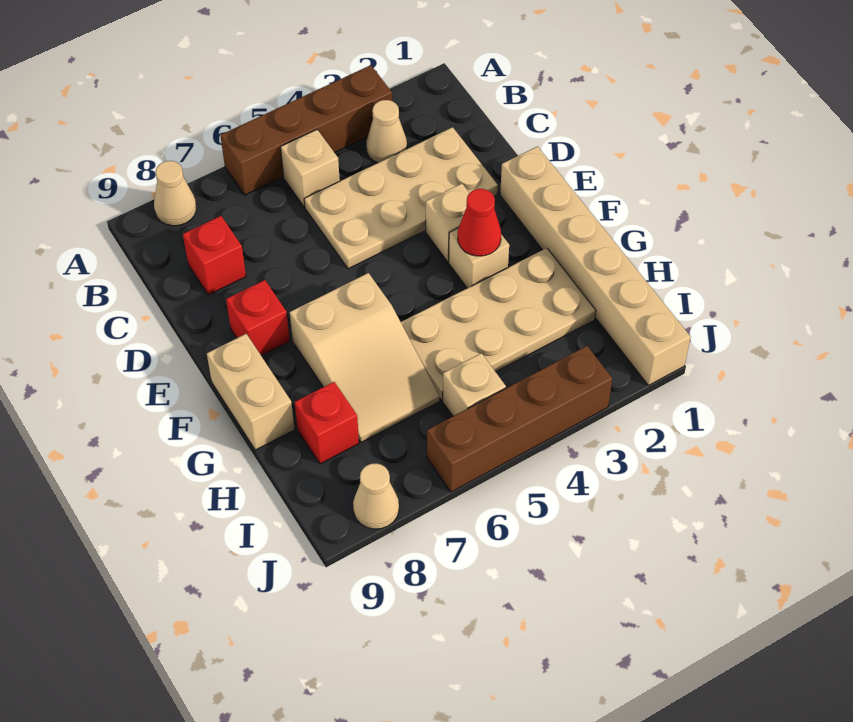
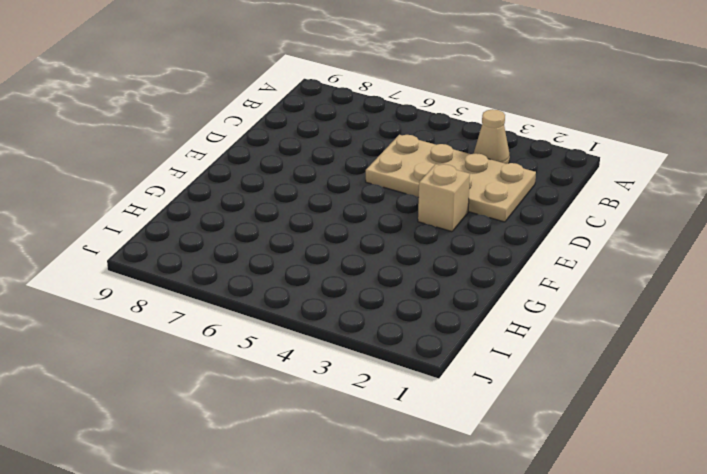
none -> brown brick A3:A6 level 1
none -> tan cone A8 level 1
none -> tan brick B5 level 1

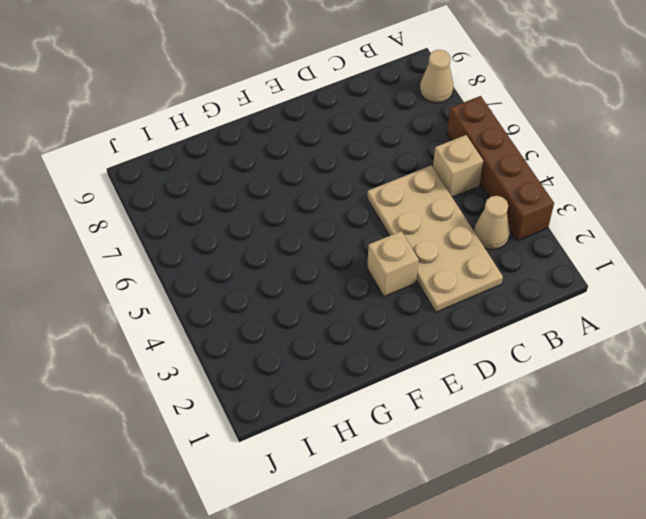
none -> red brick C8 level 1
none -> tan brick E1:J1 level 1
none -> red brick E8 level 1

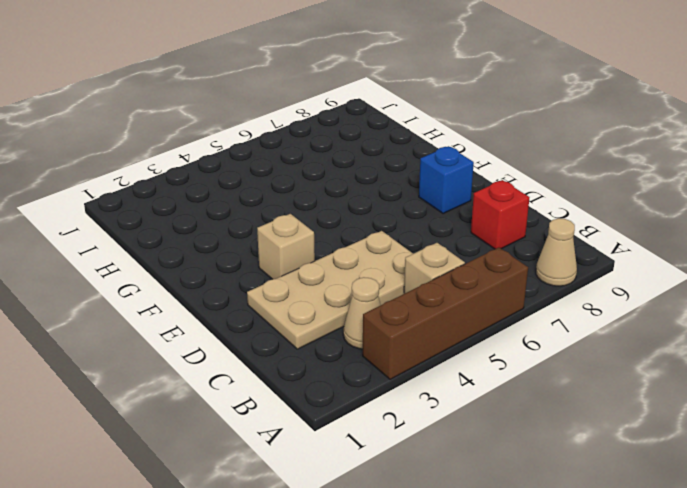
blue brick E8 level 1 -> red brick E8 level 1
none -> tan brick E1:J1 level 1
none -> tan brick F3 level 1
none -> tan slope F6:H7 level 1 top F

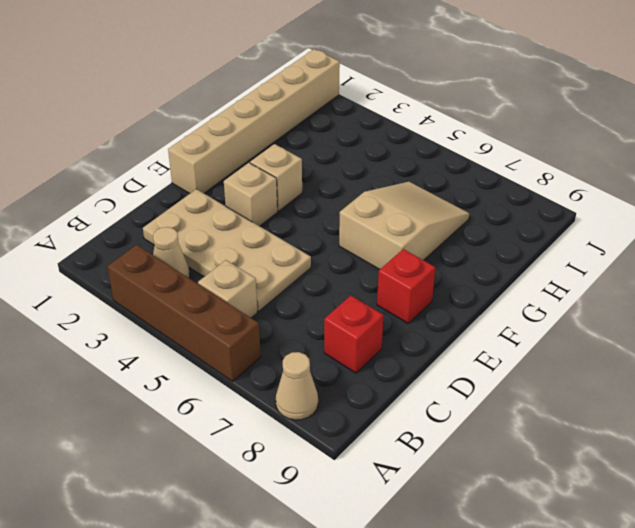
none -> tan brick F9:G9 level 1
none -> tan plate G2:H5 level 1
none -> red brick H8 level 1

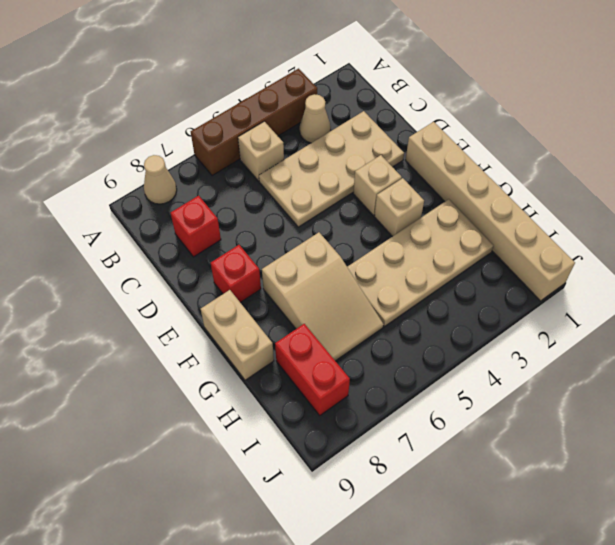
red brick H8:I8 level 1 -> red brick H8 level 1
none -> tan brick I5 level 1
none -> brown brick J3:J6 level 1
none -> tan cone J8 level 1

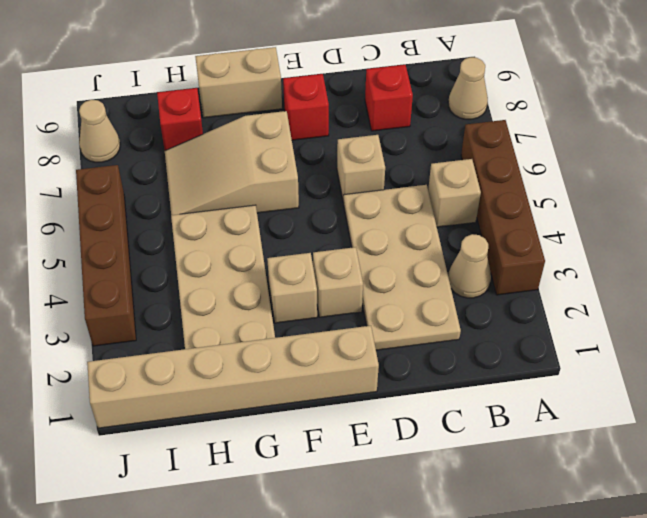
tan brick D6 level 1 -> tan brick I5 level 1
none -> red cone F3 level 2

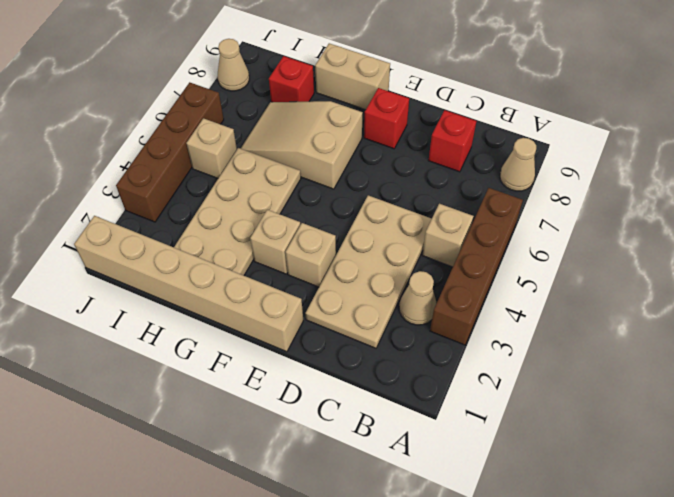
none -> red cone F3 level 2

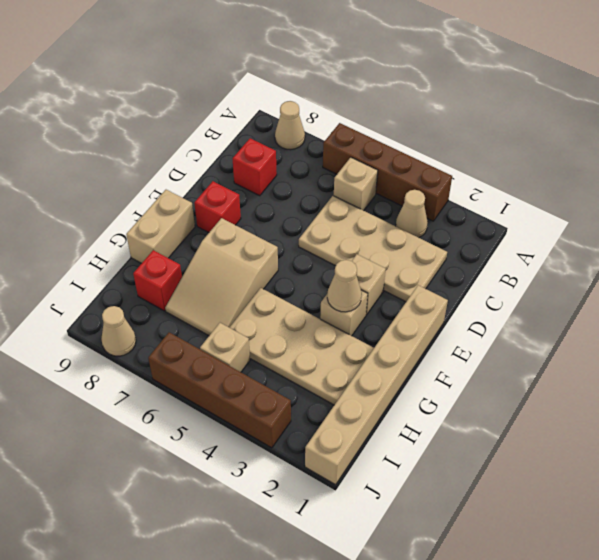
tan cone F3 level 2 -> red cone F3 level 2

